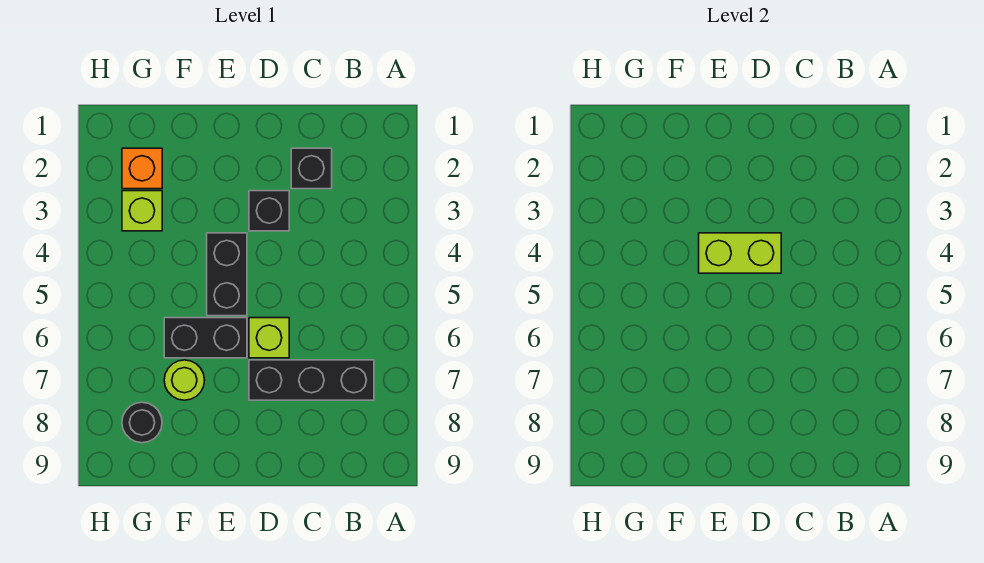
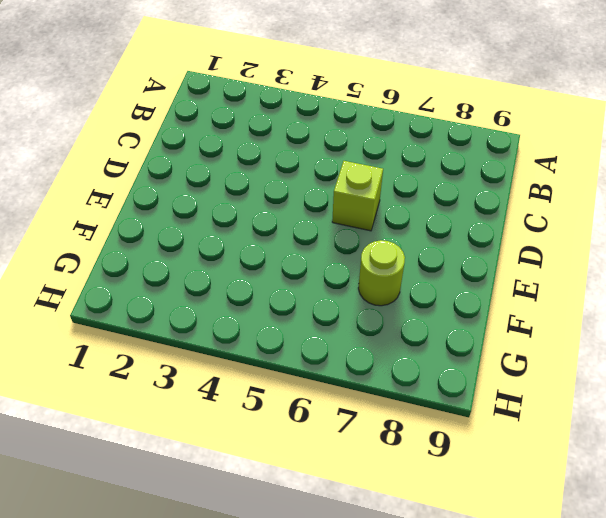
none -> black brick B7:D7 level 1
none -> black brick C2 level 1

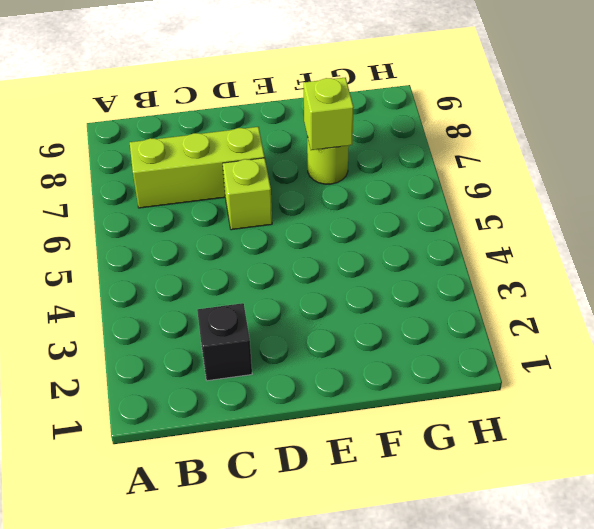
lime brick B7:D7 level 1 -> black brick B7:D7 level 1
lime brick F7 level 2 -> lime brick G3 level 1
none -> black brick D3 level 1
none -> black brick E4:E5 level 1

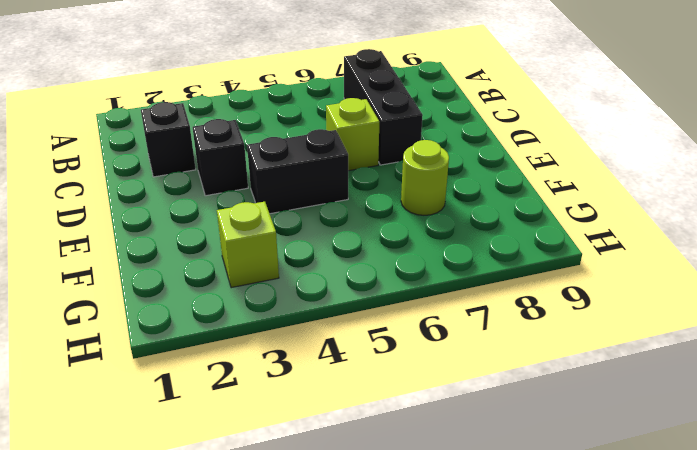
none -> black brick E6:F6 level 1
none -> orange brick G2 level 1

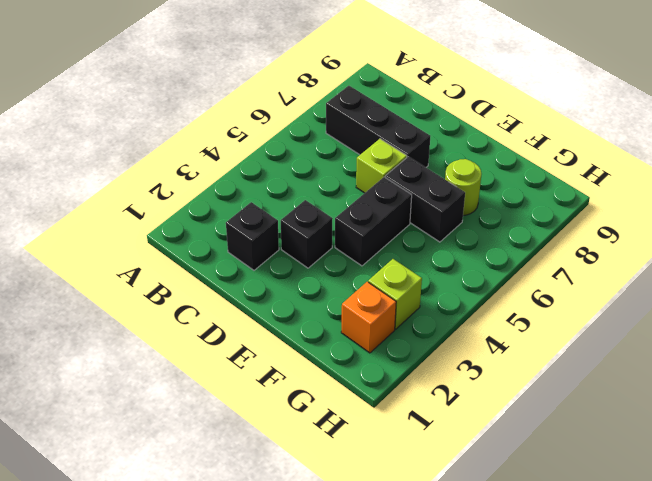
none -> black round brick G8 level 1
none -> lime brick D4:E4 level 2

